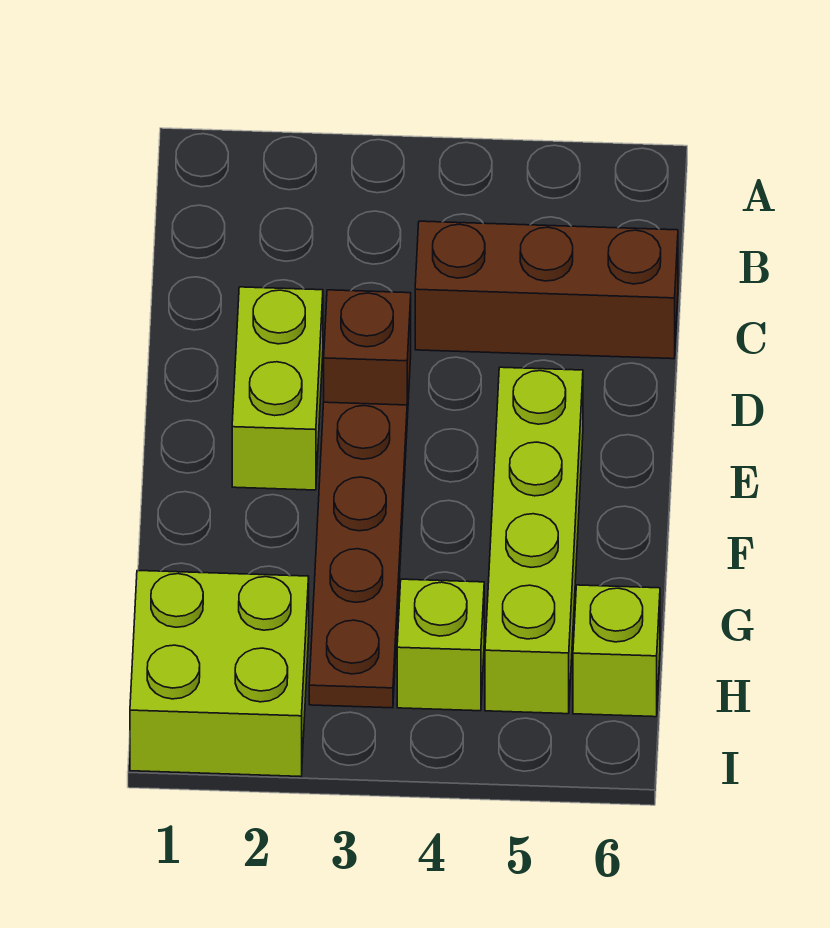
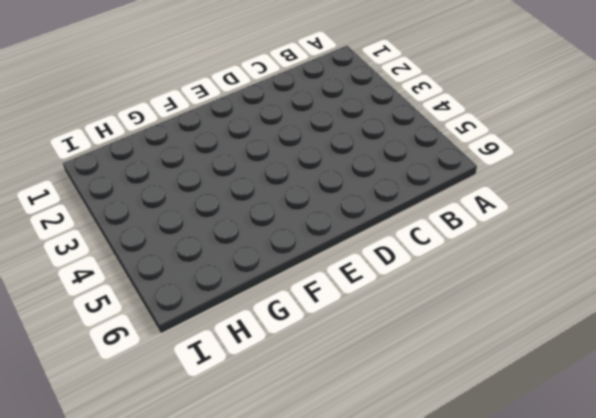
none -> brown brick C4:C6 level 1
none -> lime brick D2:E2 level 1

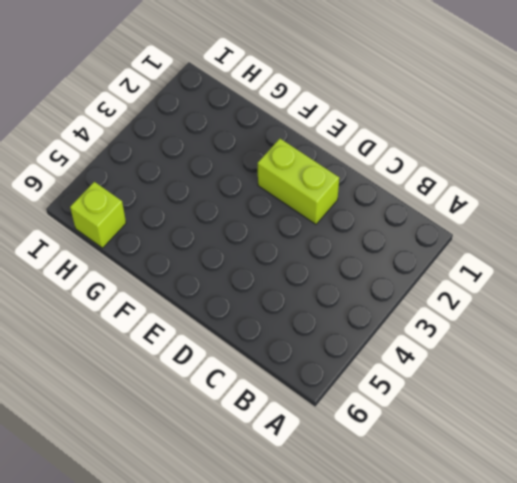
none -> brown brick C4:C6 level 1
none -> brown brick D3 level 1

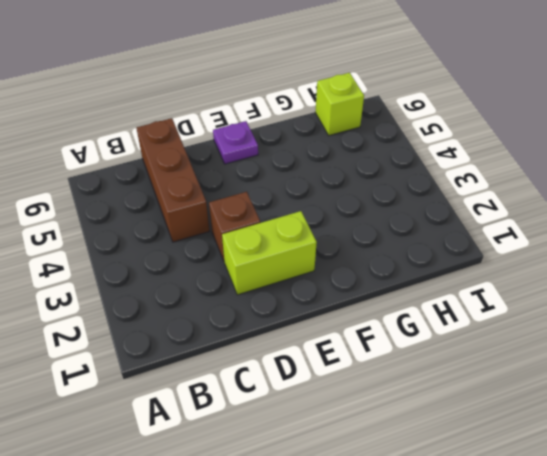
purple plate E6 level 1 -> none
none -> brown plate E3:H3 level 1
none -> lime brick E5:H5 level 1

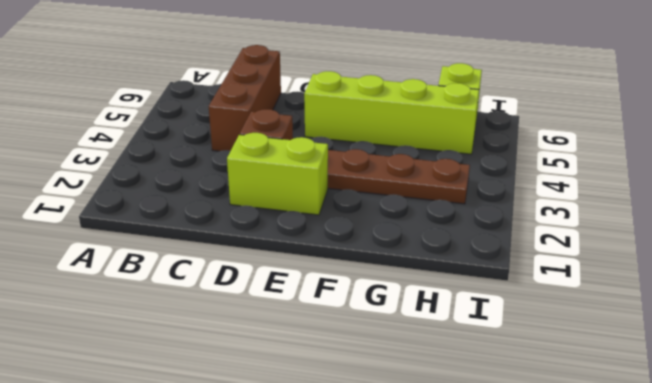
none -> lime brick H1:I2 level 1
none -> lime brick H4 level 1

